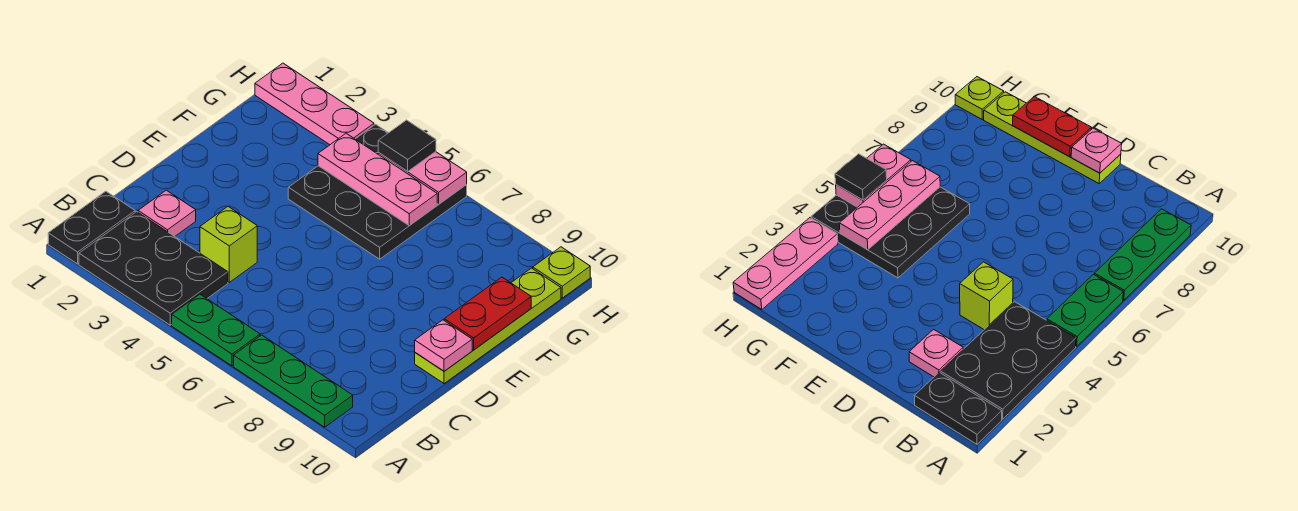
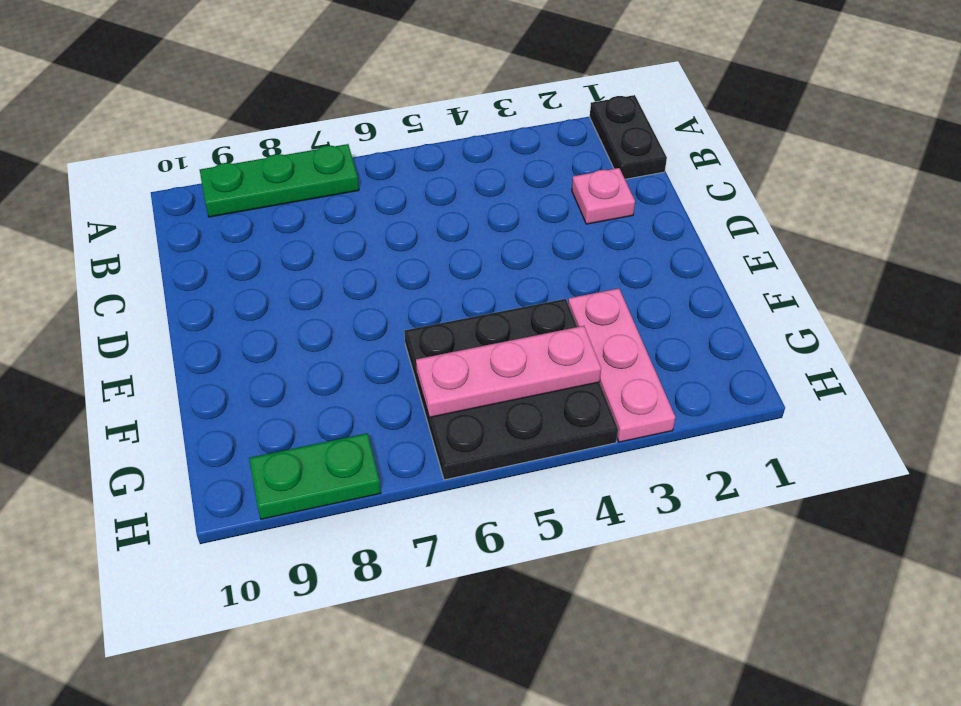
pink plate F3:H3 level 1 -> pink plate H1:H3 level 1
green plate H8:H9 level 1 -> green plate A5:A6 level 1
none -> black plate A2:B4 level 1
none -> lime brick C4 level 1
none -> lime plate D10:G10 level 1

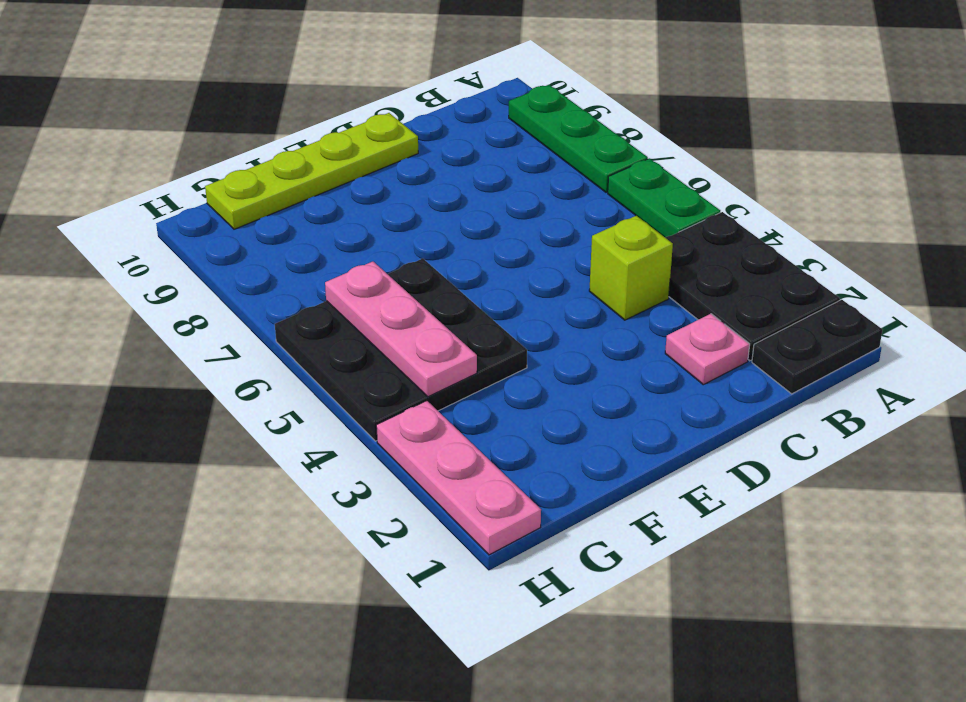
none -> lime plate H10 level 1
none -> pink plate D10 level 2
none -> red plate E10:F10 level 2

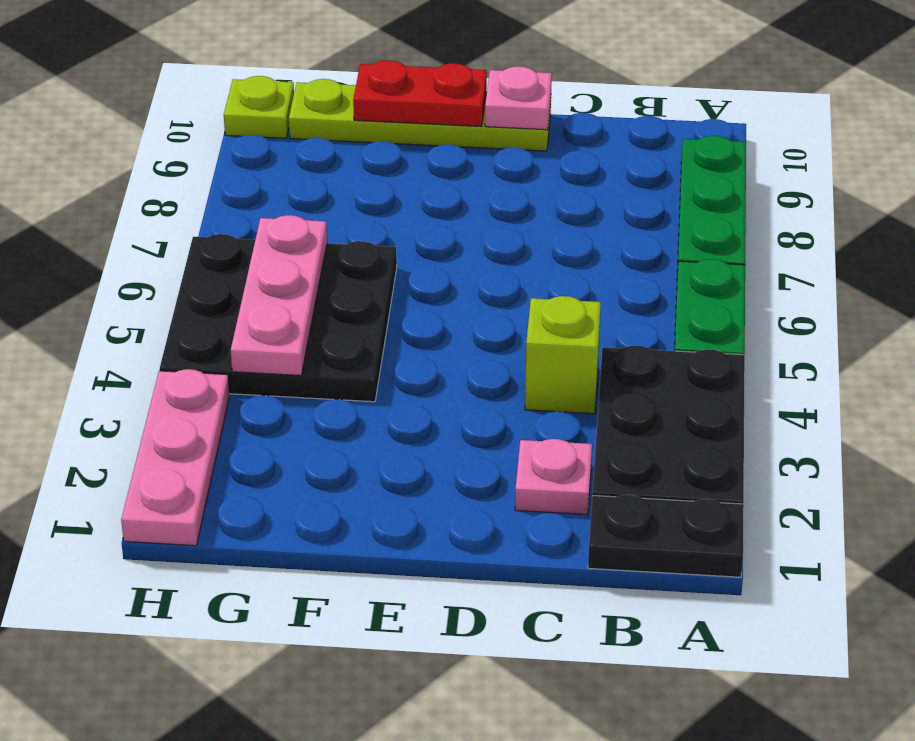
none -> pink plate H5:H6 level 2
none -> black tile H5 level 3

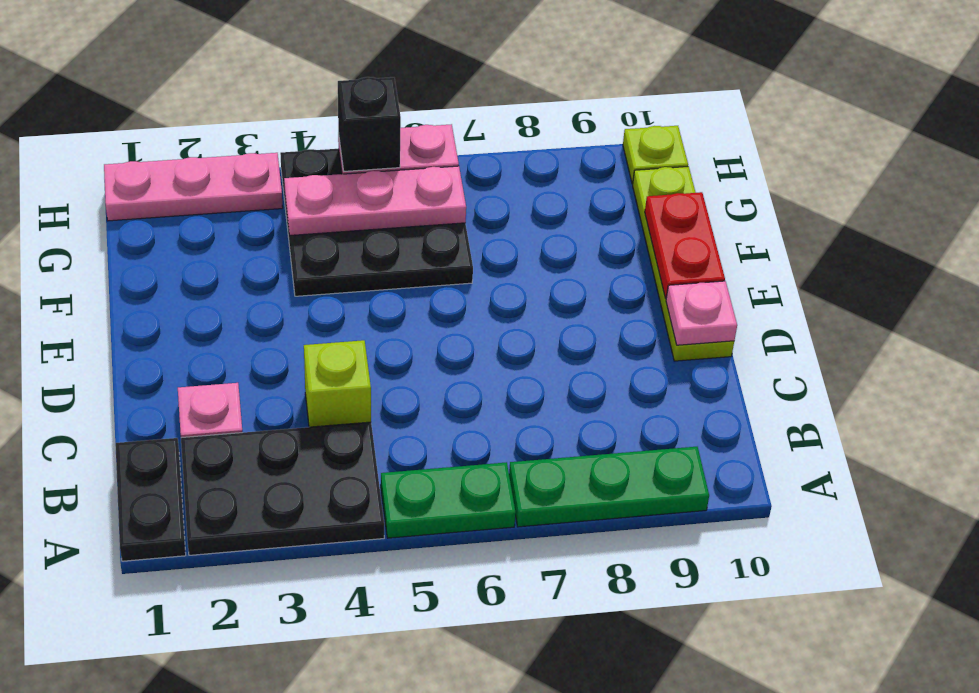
black brick H5 level 3 -> black tile H5 level 3

